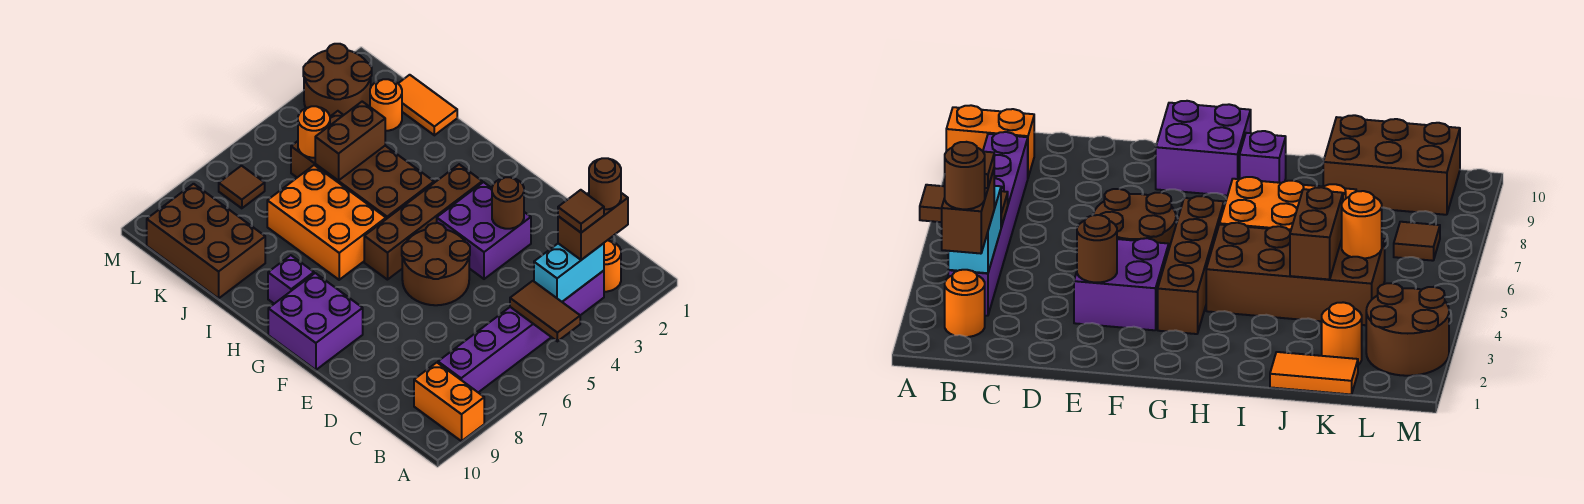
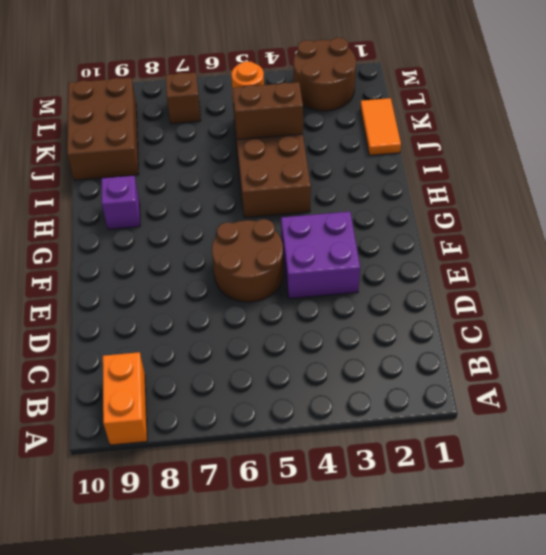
brown brick L7 level 1 -> brown tile L7 level 1
none -> orange round brick B2 level 1
none -> purple brick B3:B8 level 1
none -> purple brick F9:G10 level 1

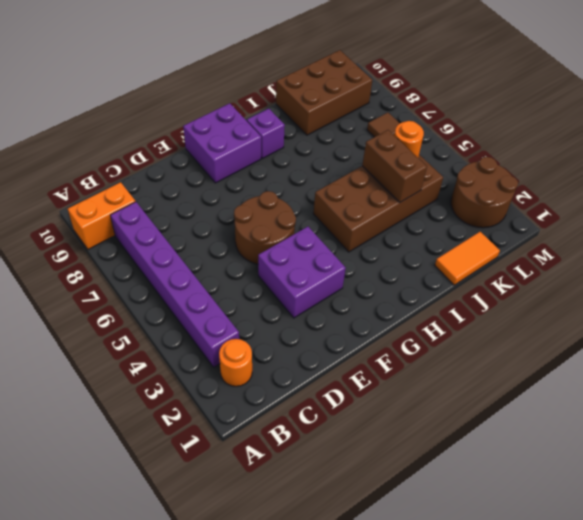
none -> brown brick G3:G6 level 1
none -> orange brick H6:J7 level 1
none -> orange round brick K2 level 1

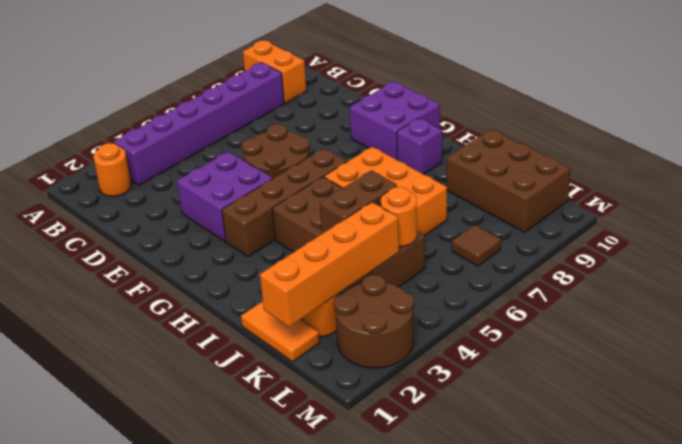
orange brick K1:K4 level 2 -> none
none -> brown tile A5:B5 level 2
none -> cyan brick B3:B4 level 2
none -> brown round brick E3 level 2

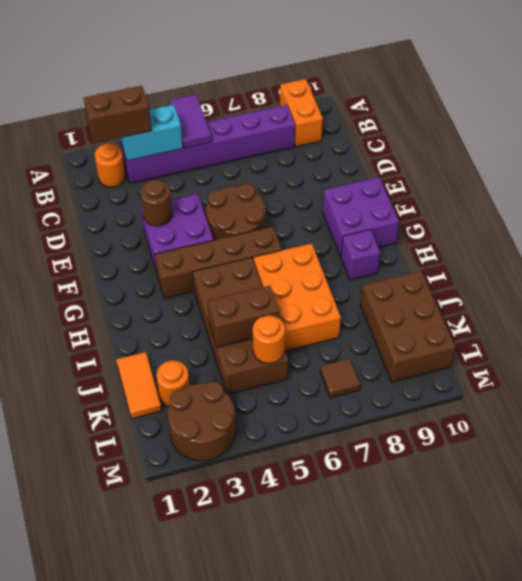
purple tile A5:B5 level 2 -> brown tile A5:B5 level 2
none -> brown round brick B2 level 4
none -> brown tile B3 level 4

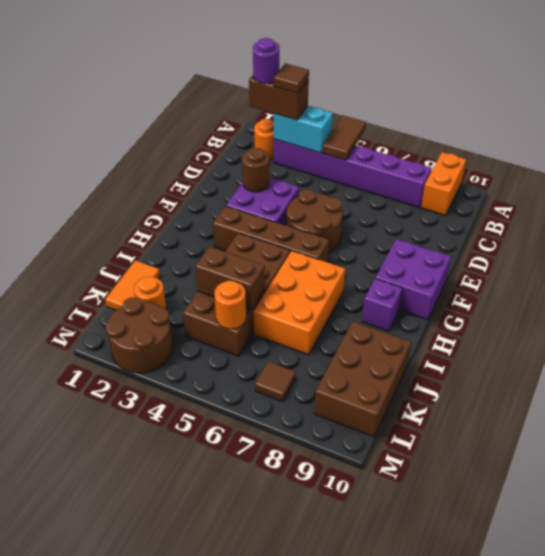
purple round brick B2 level 4 -> brown round brick B2 level 4

